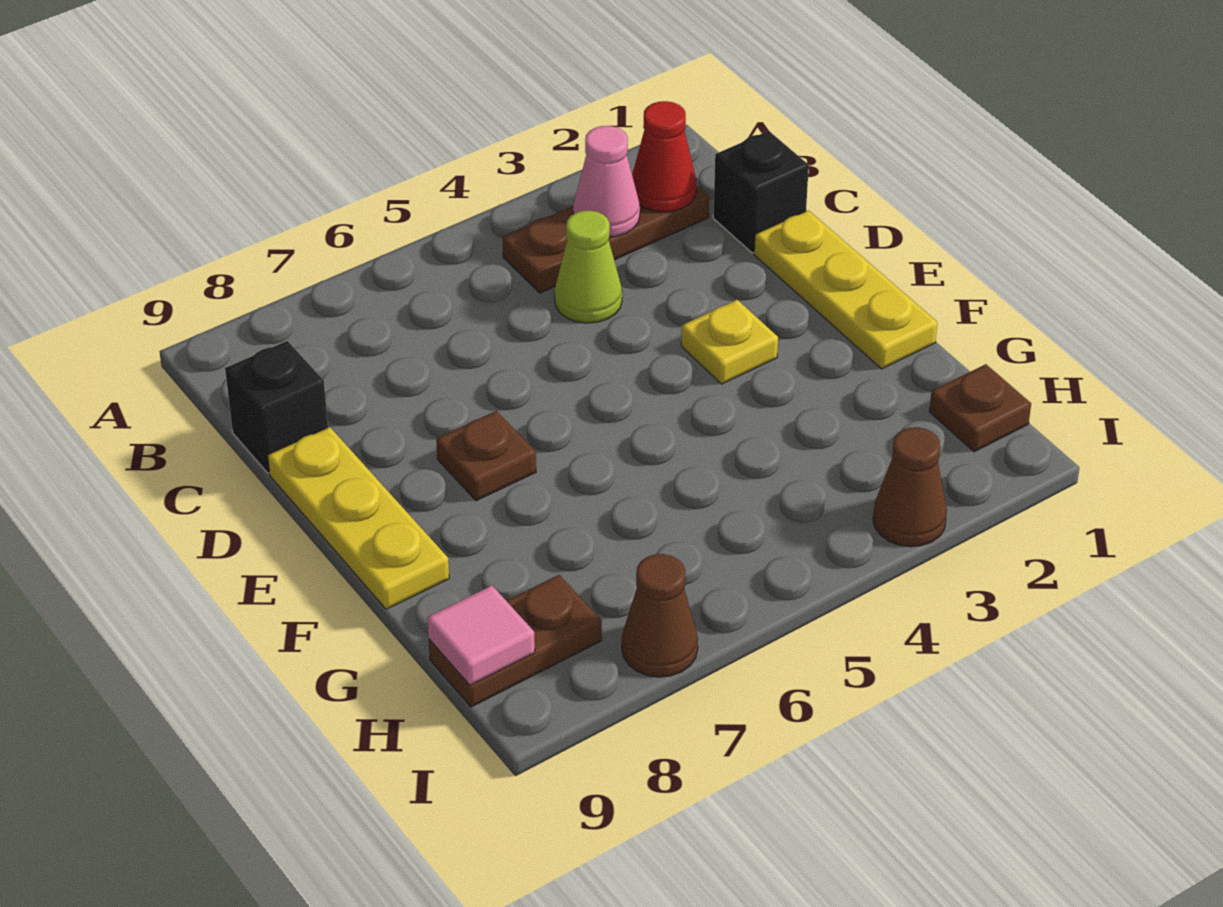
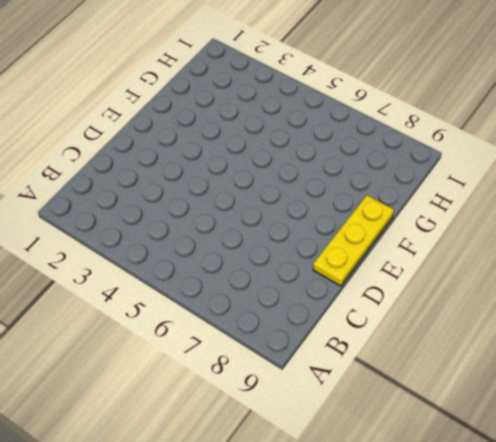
none -> brown plate B2:B4 level 1
none -> black brick C1 level 1
none -> lime cone C4 level 1

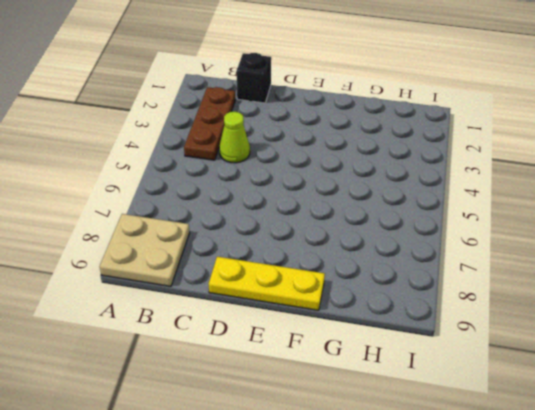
tan plate A8:B9 level 1 -> none
none -> black brick C9 level 1
none -> yellow plate D1:F1 level 1
none -> yellow plate E3 level 1

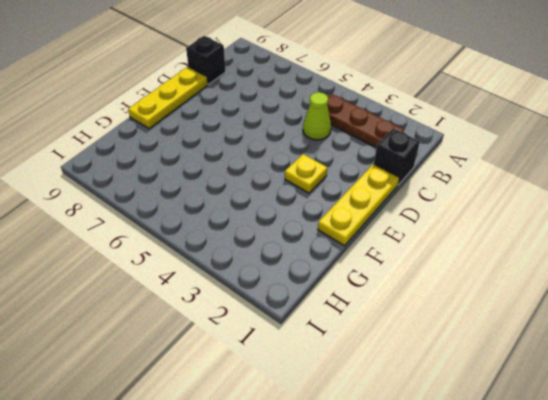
none -> brown plate E7 level 1
none -> brown plate H1 level 1
none -> brown plate H8:H9 level 1

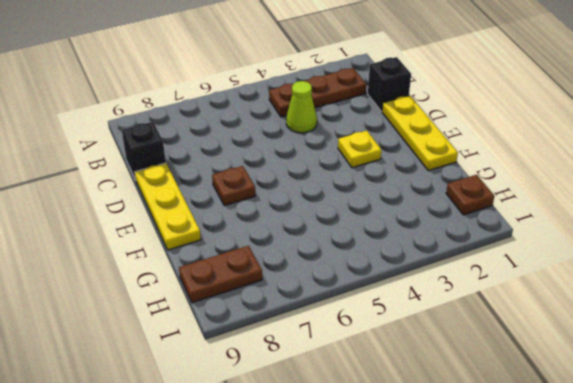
none -> brown cone I3 level 1
none -> brown cone I7 level 1
none -> red cone B2 level 2

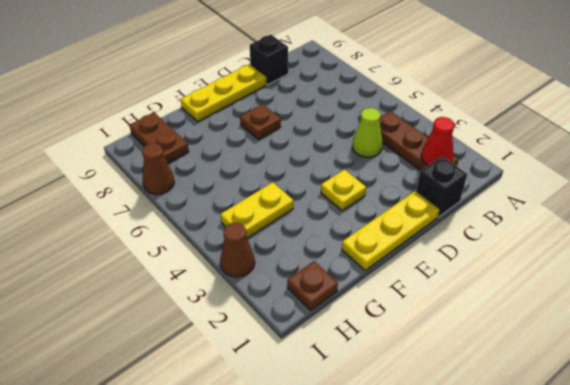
yellow plate G4:H4 level 1 -> none
none -> pink cone B3 level 2
none -> pink tile H9 level 2

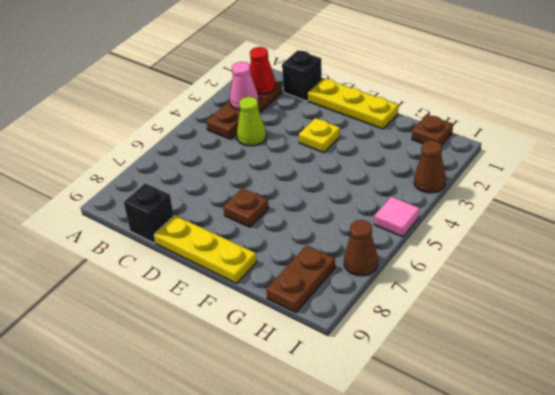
pink tile I5 level 1 -> pink tile H9 level 2

